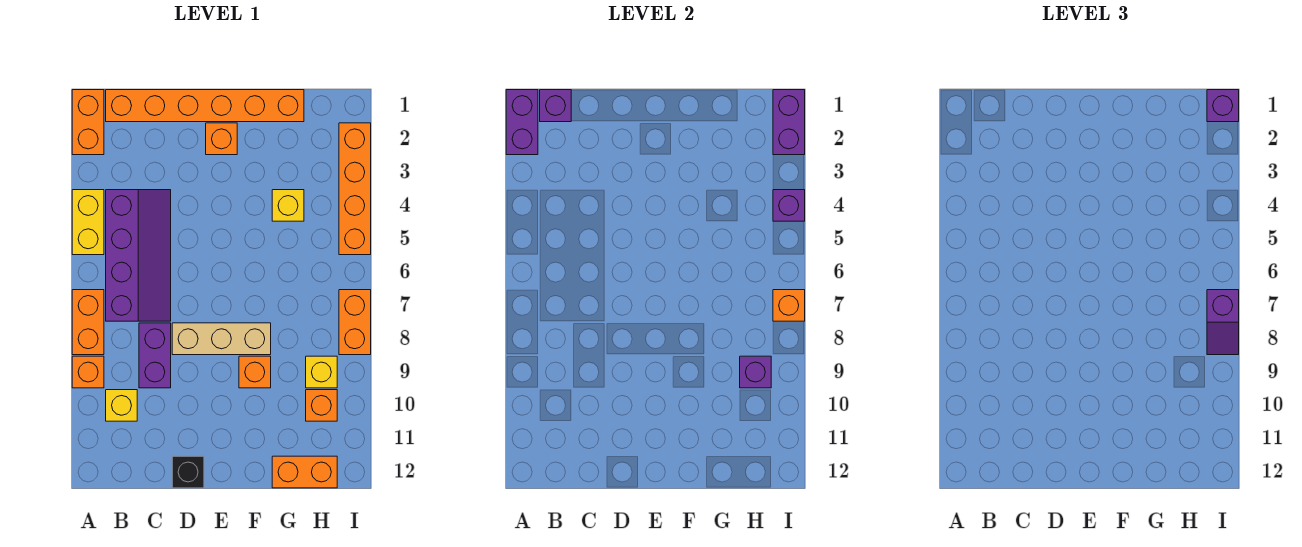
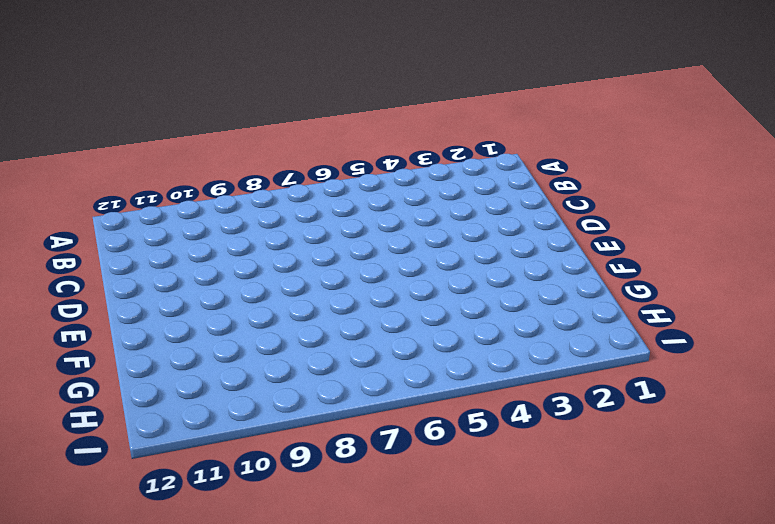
none -> orange brick A1:A2 level 1
none -> yellow brick A4:A5 level 1
none -> orange brick A7:A8 level 1

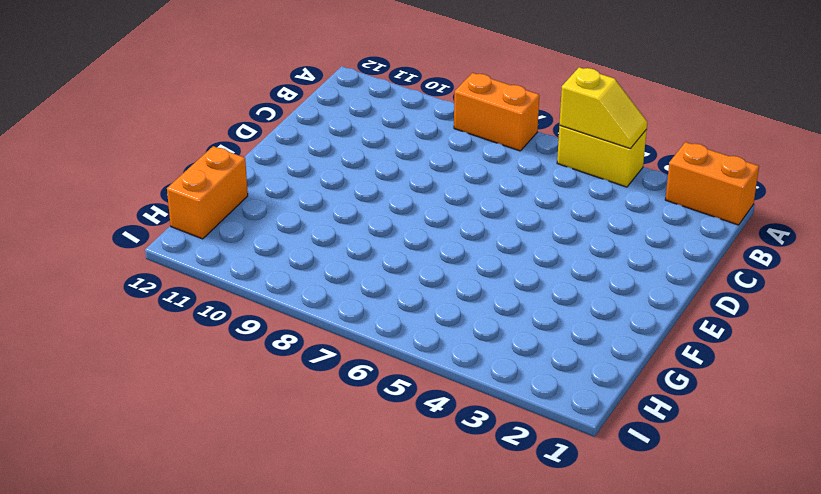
yellow slope A4:A5 level 2 top 5 -> none
none -> orange brick A9 level 1
none -> orange brick B1:G1 level 1
none -> purple slope B4:C7 level 1 top B

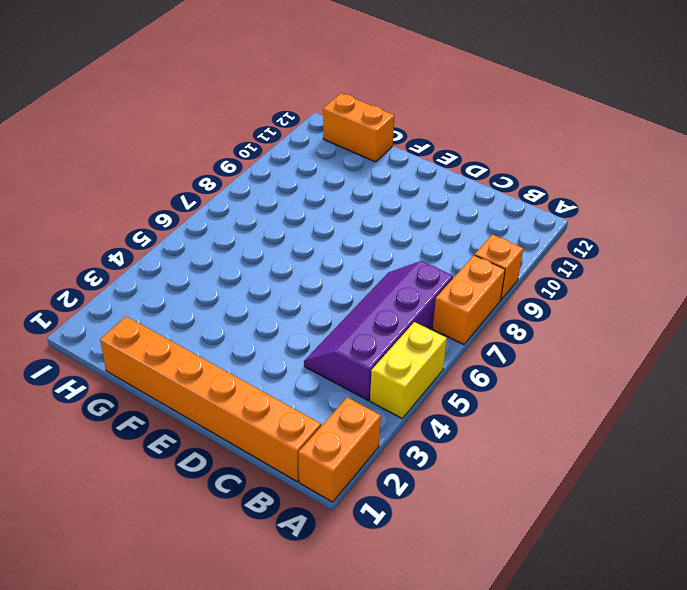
none -> yellow brick B10 level 1
none -> purple brick C8:C9 level 1
none -> tan brick D8:F8 level 1

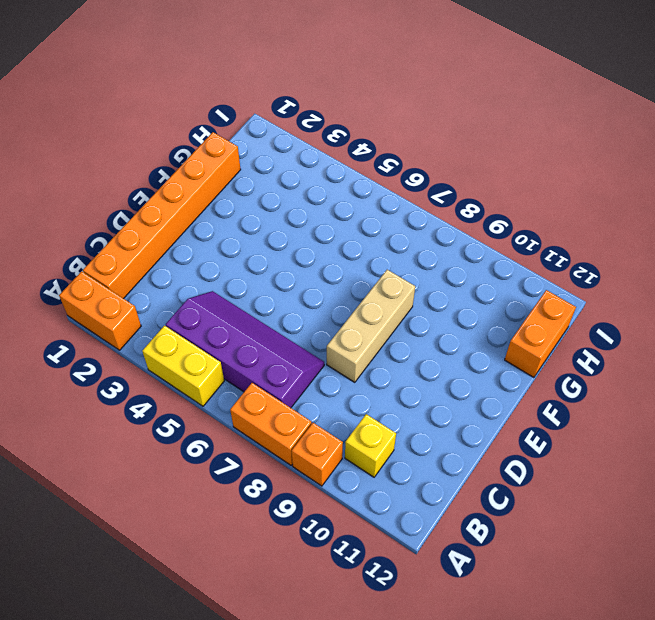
none -> purple brick C8:C9 level 1
none -> black brick D12 level 1
none -> orange brick E2 level 1

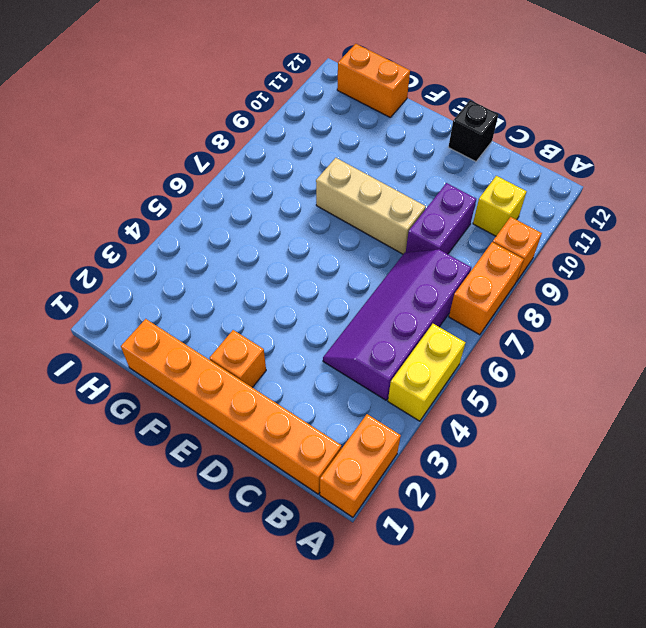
none -> orange brick F9 level 1
none -> yellow brick G4 level 1
none -> yellow brick H9 level 1

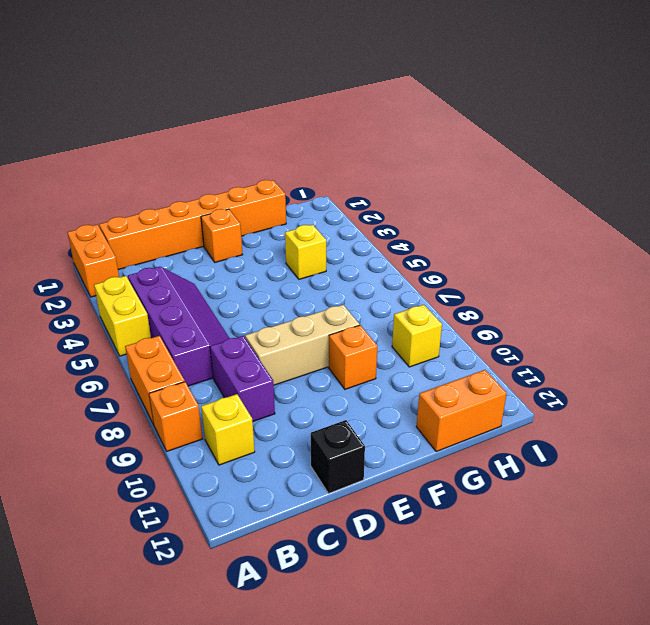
none -> orange brick H10 level 1
none -> orange brick I2:I5 level 1
none -> orange brick I7:I8 level 1

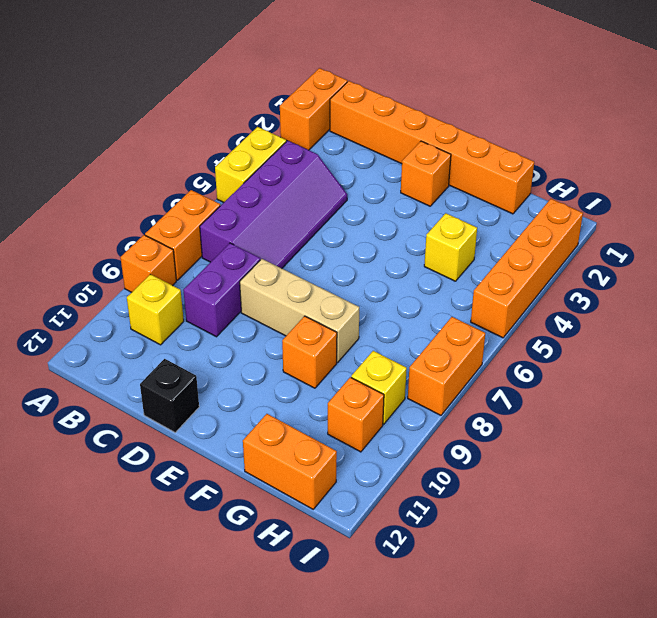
none -> purple brick A1:A2 level 2
none -> purple brick B1 level 2
none -> purple brick H9 level 2

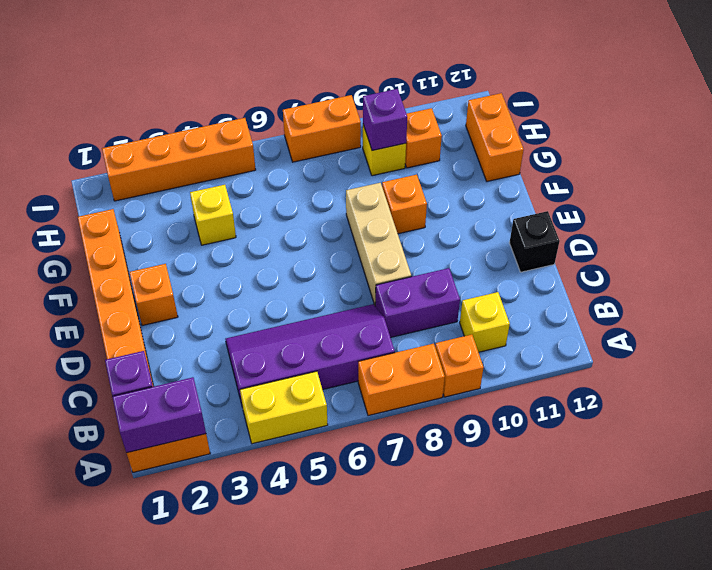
none -> purple brick I1:I2 level 2
none -> purple brick I4 level 2
none -> orange brick I7 level 2

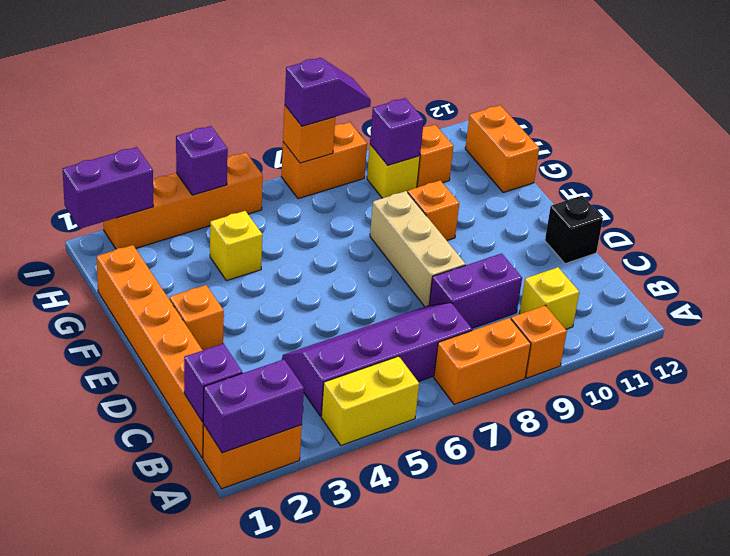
none -> purple brick I1 level 3

